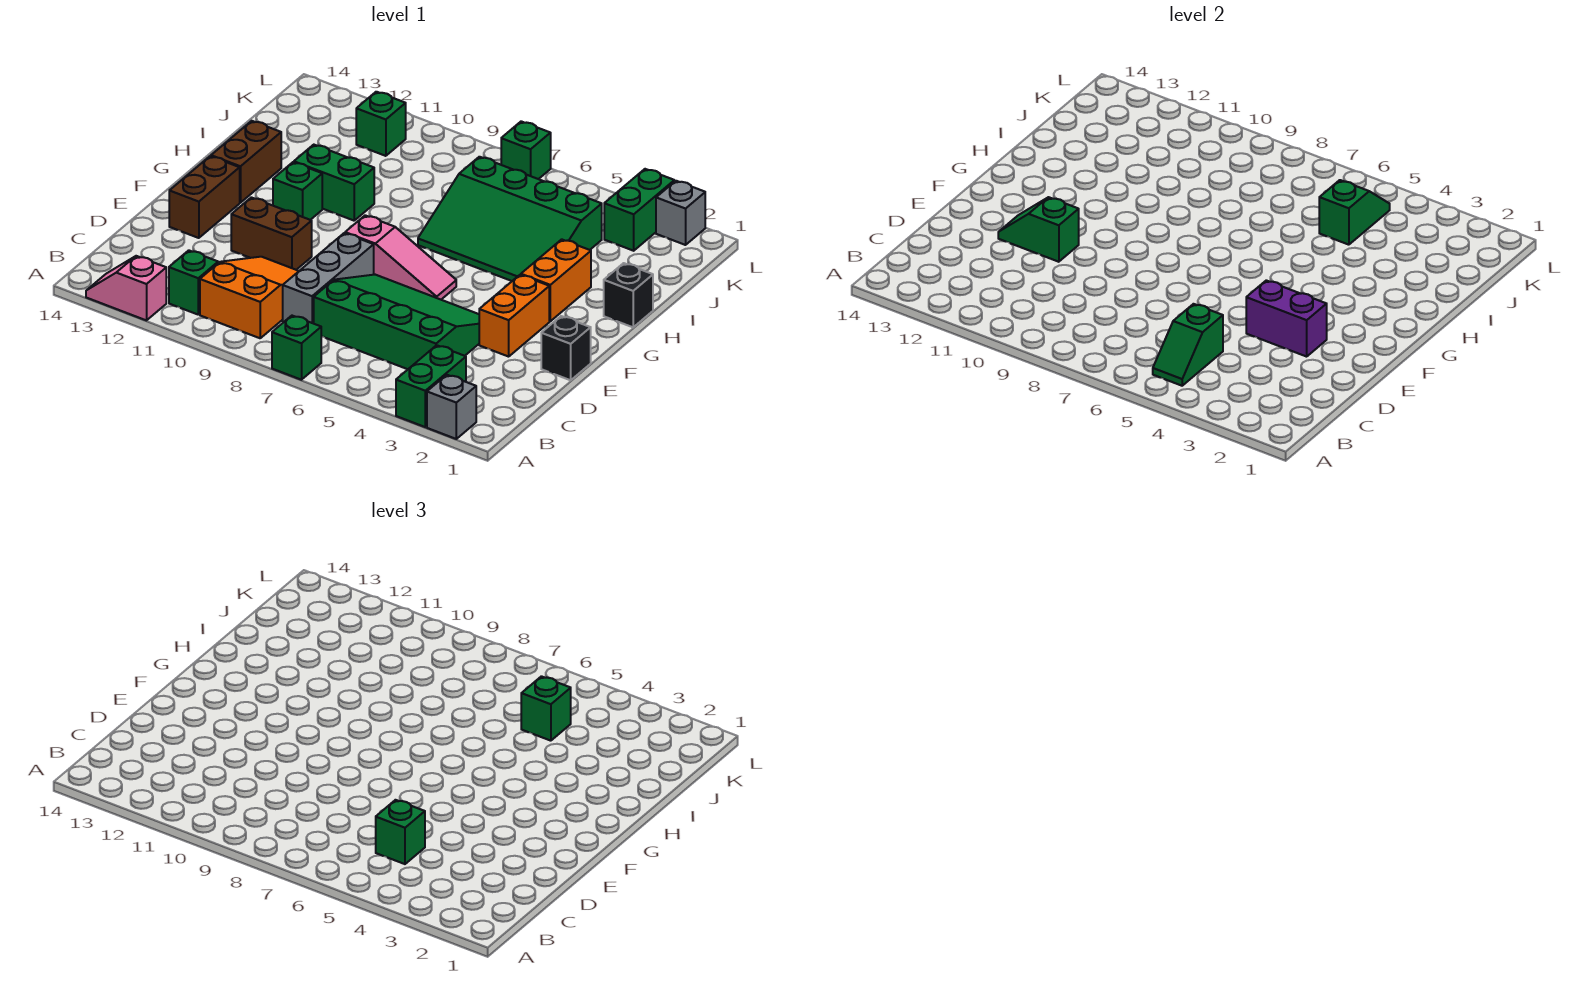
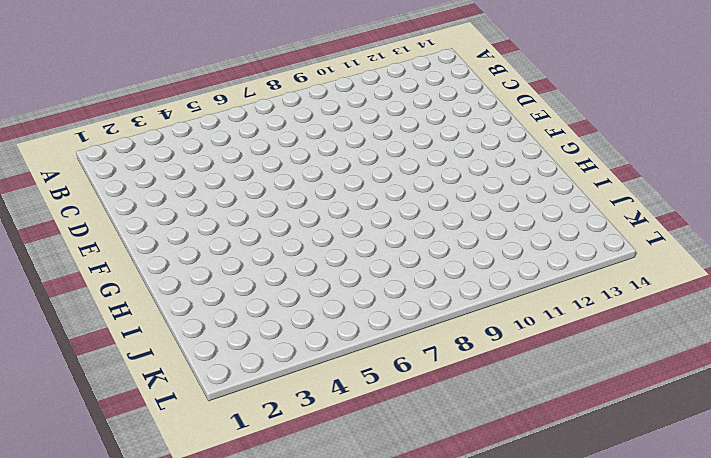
none -> grey brick A2 level 1
none -> green brick A3:B3 level 1
none -> green brick A7 level 1

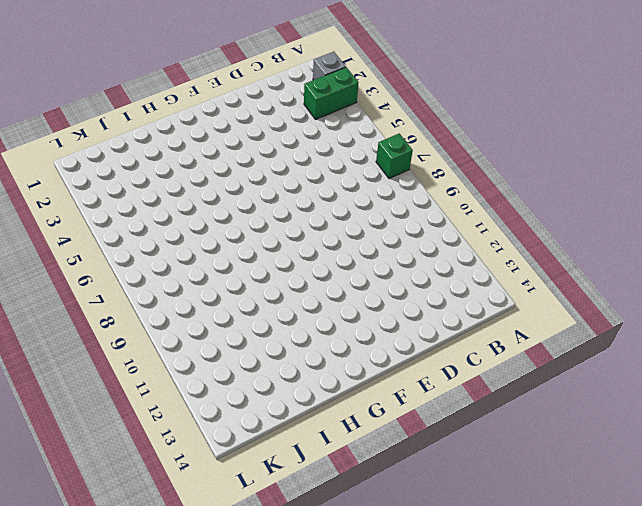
none -> pink slope A12:A13 level 1 top 12
none -> orange slope B9:D10 level 1 top B
none -> green brick B11 level 1

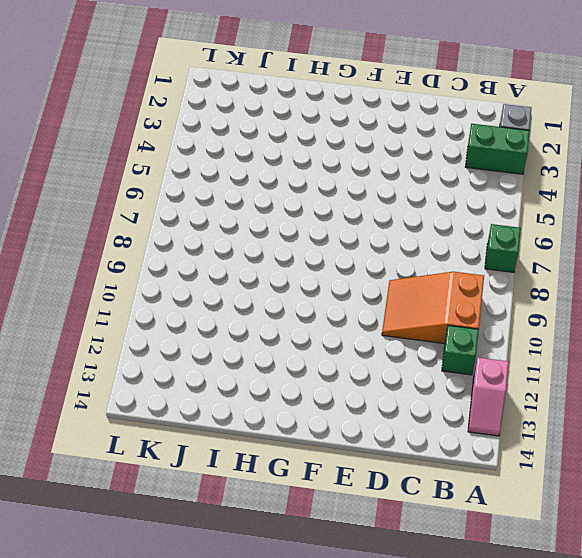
none -> green slope C4:E7 level 1 top C
none -> grey brick C8:E8 level 1
none -> black brick E1 level 1

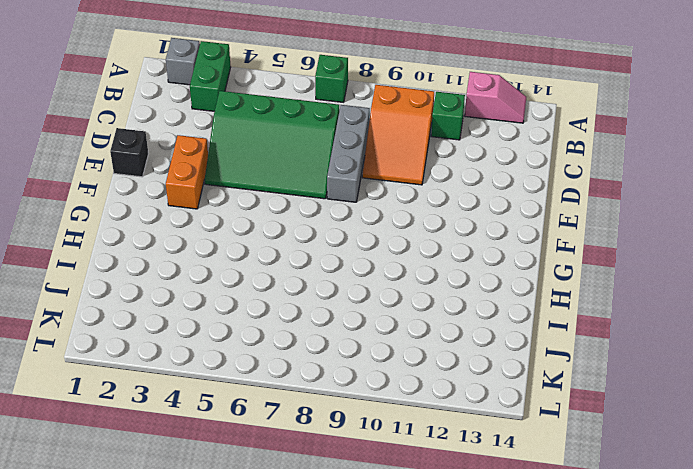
none -> brown brick E10:E11 level 1
none -> brown brick E13:F13 level 1
none -> pink slope F6:F8 level 1 top 8

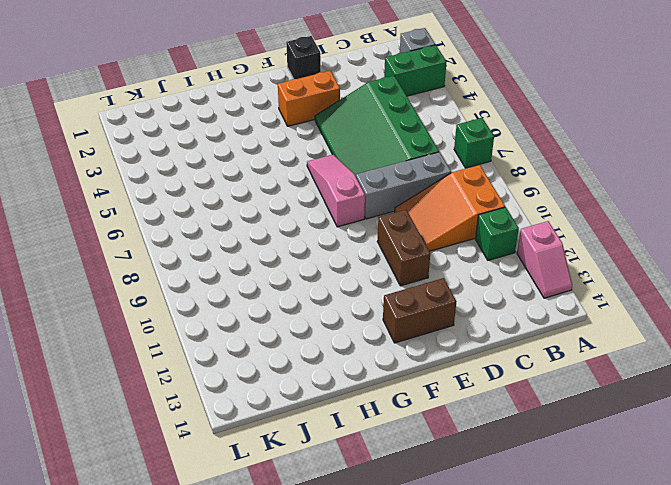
none -> orange brick G3:H3 level 1
none -> green brick G11 level 1
none -> brown brick G13:H13 level 1

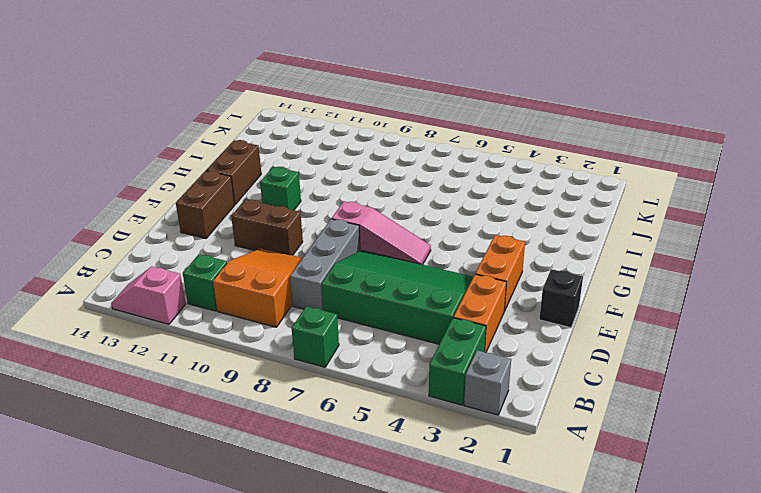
orange brick C3:D3 level 1 -> orange brick G3:H3 level 1
none -> black brick H1 level 1
none -> green slope H4:J7 level 1 top J
none -> green brick H10:H11 level 1

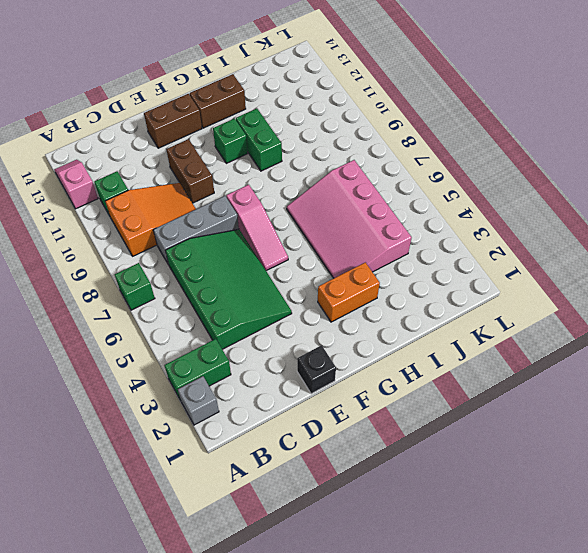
pink slope H4:J7 level 1 top J -> green slope H4:J7 level 1 top J
none -> orange brick E3:F3 level 1
none -> black brick H1 level 1
none -> green brick K3:L3 level 1

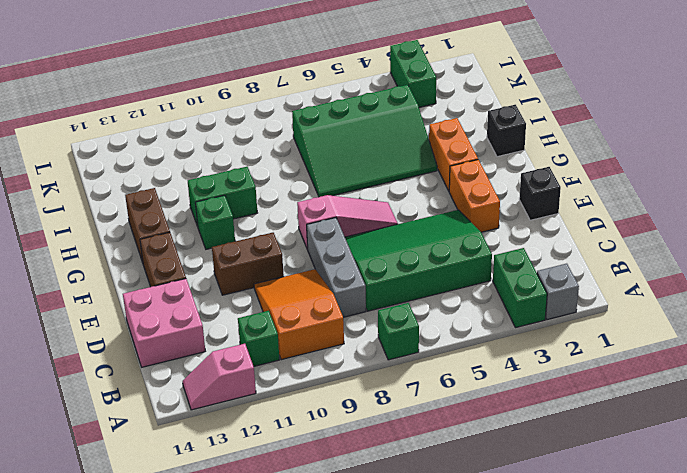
pink brick C13:D14 level 1 -> none
none -> green brick K11 level 1
none -> grey brick L2 level 1
none -> green brick L7 level 1

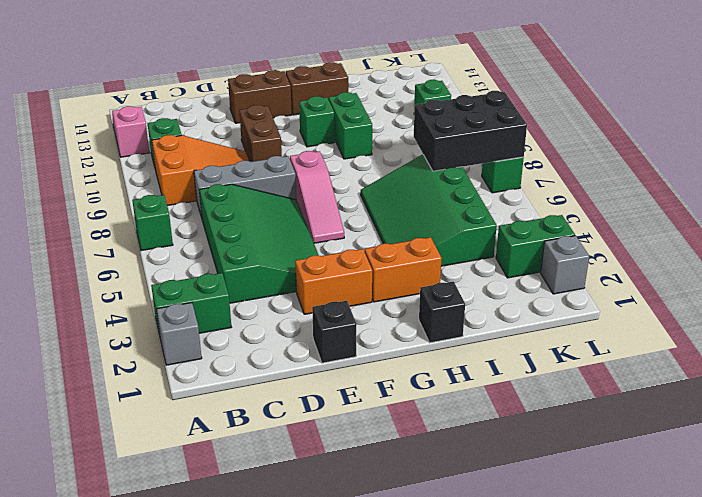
black brick J7:L8 level 2 -> none
none -> green slope B5:C5 level 2 top C
none -> purple brick E3:E4 level 2
none -> green slope E11:E12 level 2 top 11

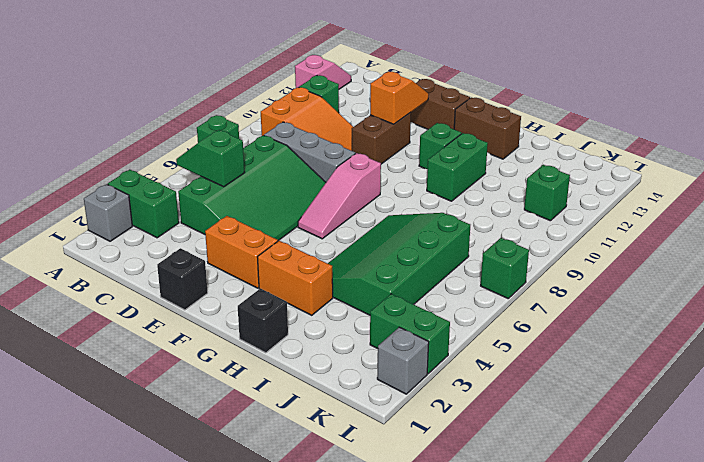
orange slope E11:E12 level 2 top 11 -> green slope E11:E12 level 2 top 11
none -> purple brick E3:E4 level 2
none -> green slope J5:K5 level 2 top J
none -> green brick C5 level 3

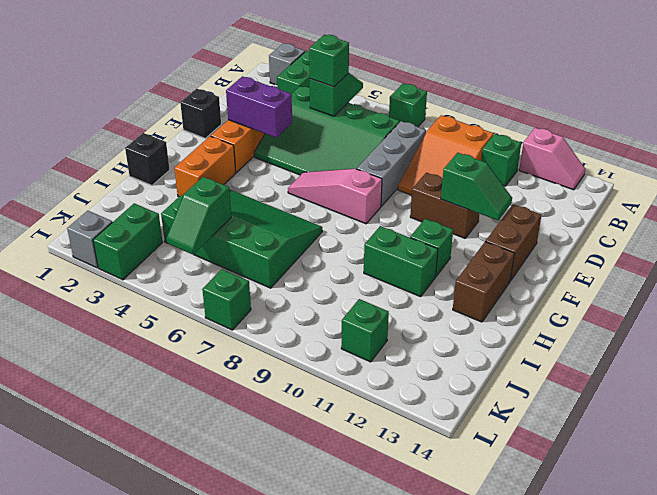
none -> green brick J5 level 3

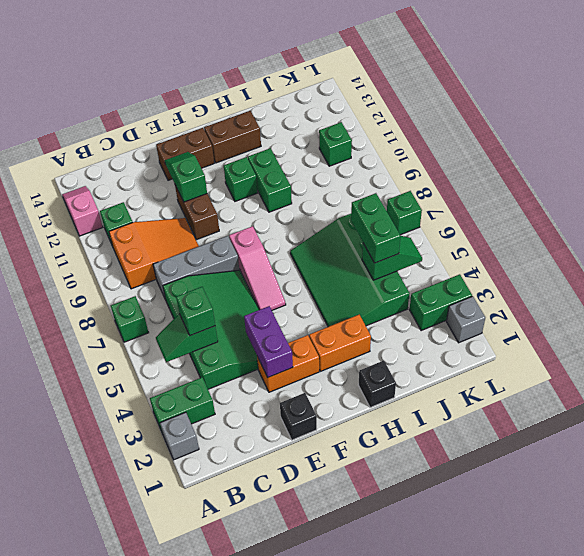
green brick J5:J6 level 3 -> green brick J5 level 3

